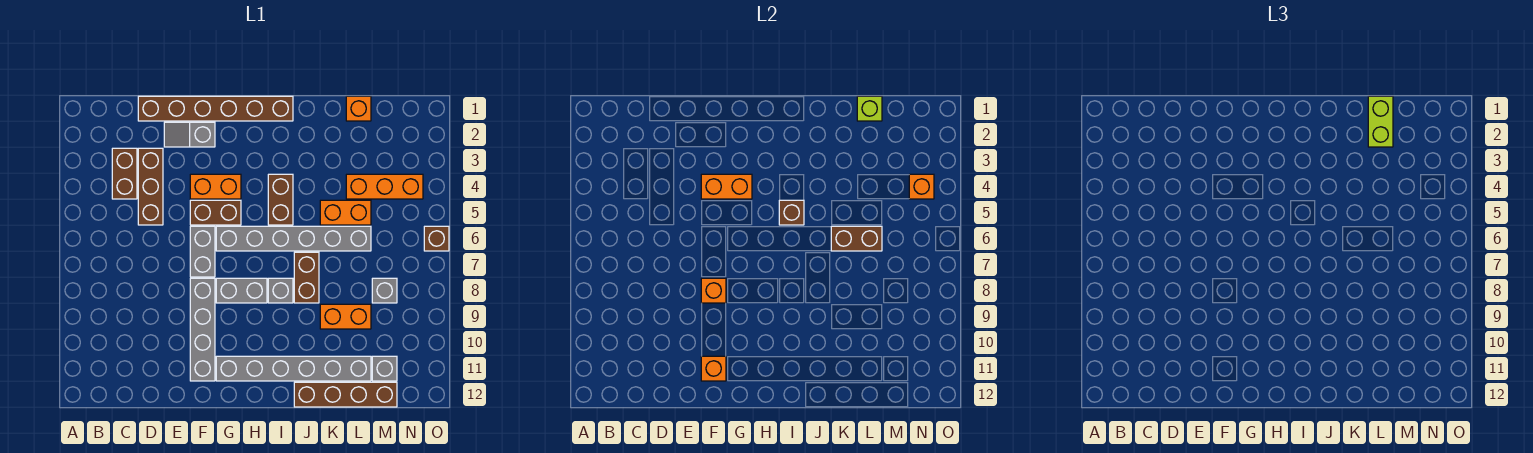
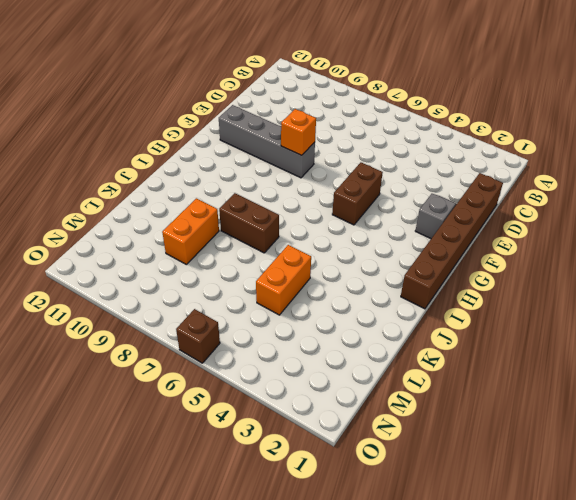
none -> brown brick C3:C4 level 1
none -> brown brick D3:D5 level 1
none -> orange brick F4:G4 level 1
none -> grey brick F6:F7 level 1

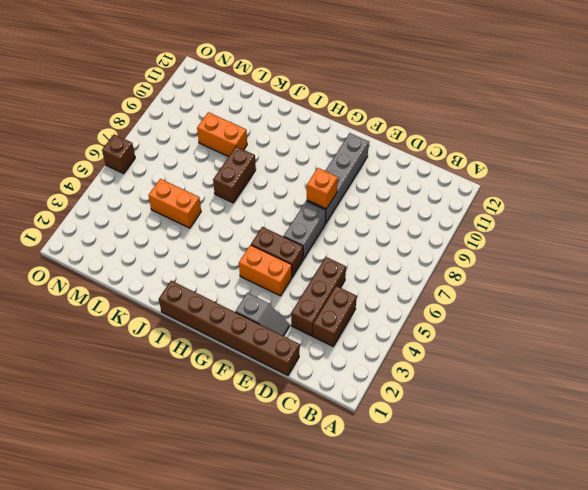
none -> grey brick G6:L6 level 1
none -> grey brick G8:H8 level 1
none -> grey brick G11:L11 level 1
none -> brown brick I4:I5 level 1

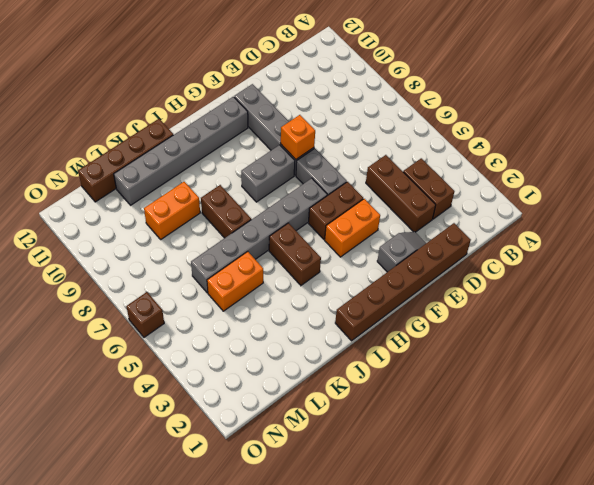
none -> grey brick I8 level 1
none -> orange brick L1 level 1
none -> orange brick L4:N4 level 1
none -> grey brick M8 level 1

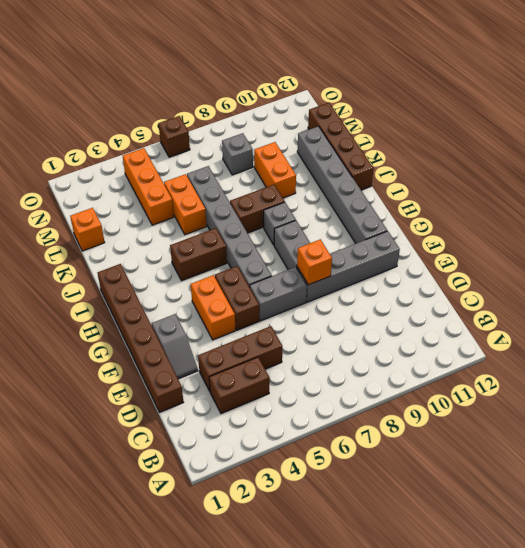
none -> grey brick M11 level 1
none -> orange brick F4:G4 level 2
none -> orange brick F11 level 2
none -> brown brick I5 level 2

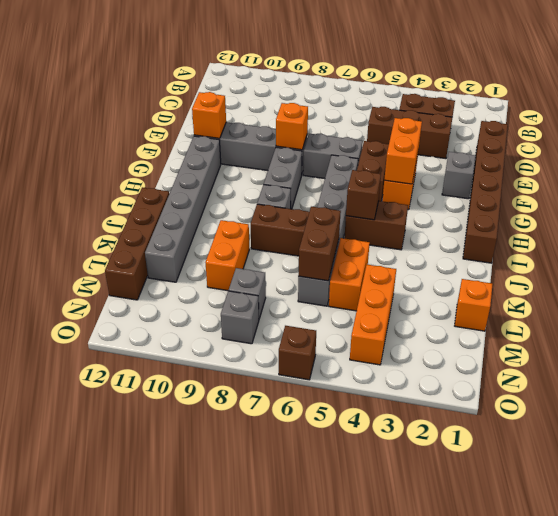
grey brick N8 level 1 -> grey brick M11 level 1
none -> lime brick L1 level 2
none -> orange brick N4 level 2
none -> lime brick L1:L2 level 3

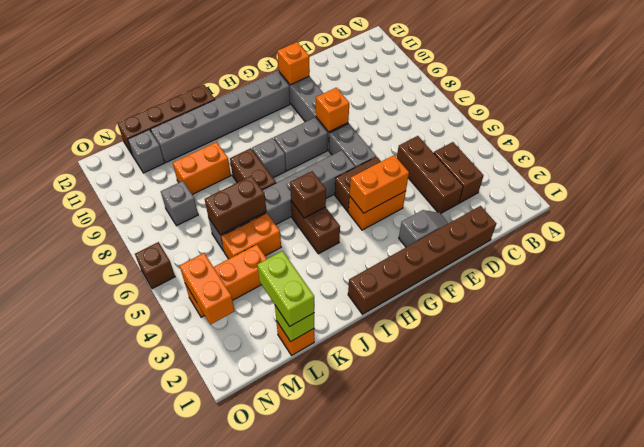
orange brick N3:N4 level 2 -> orange brick N4 level 2

